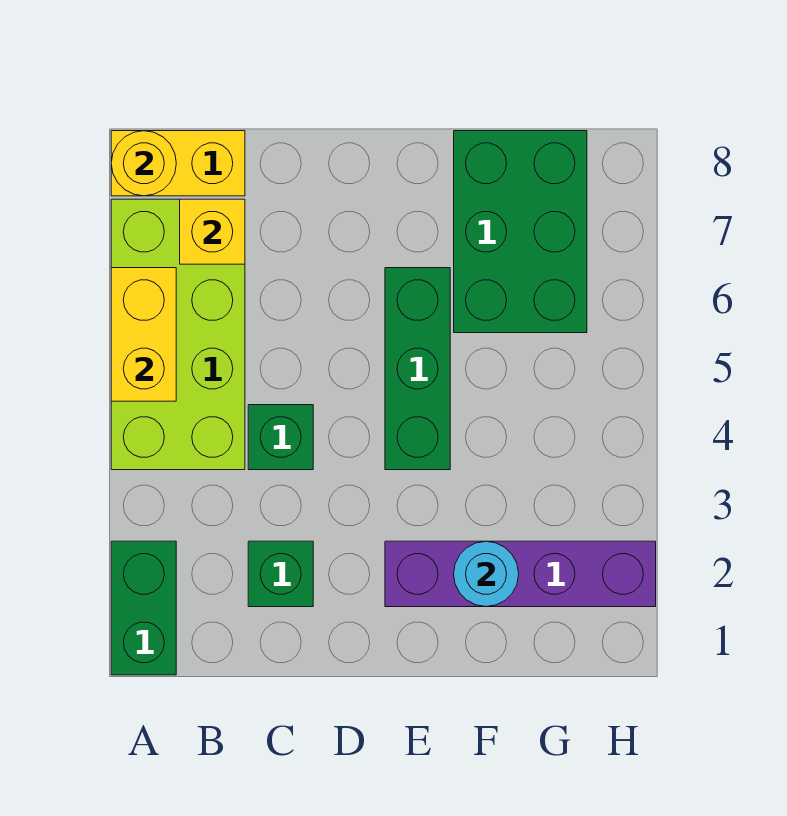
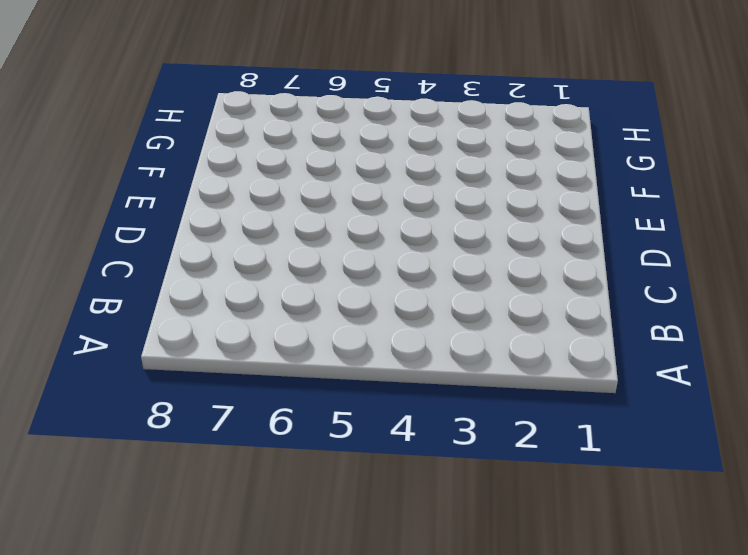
none -> green brick A1:A2 level 1
none -> lime brick A4:B7 level 1
none -> yellow brick A8:B8 level 1

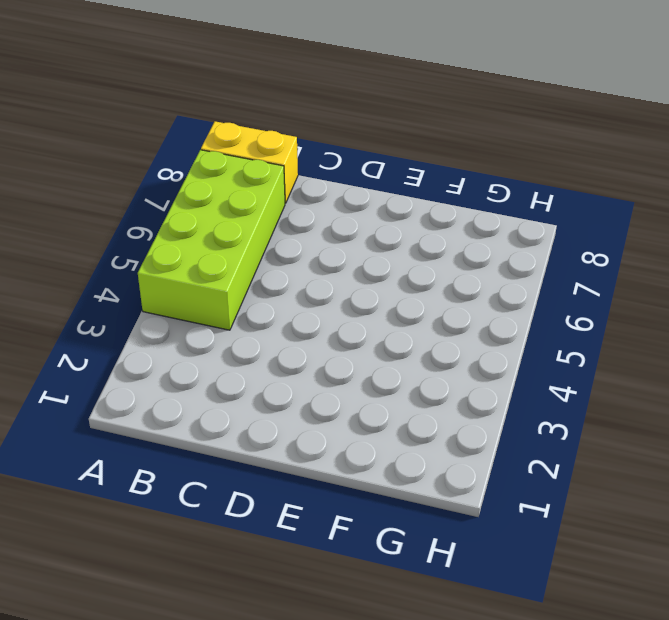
none -> green brick A1:A2 level 1
none -> green brick C2 level 1
none -> green brick C4 level 1

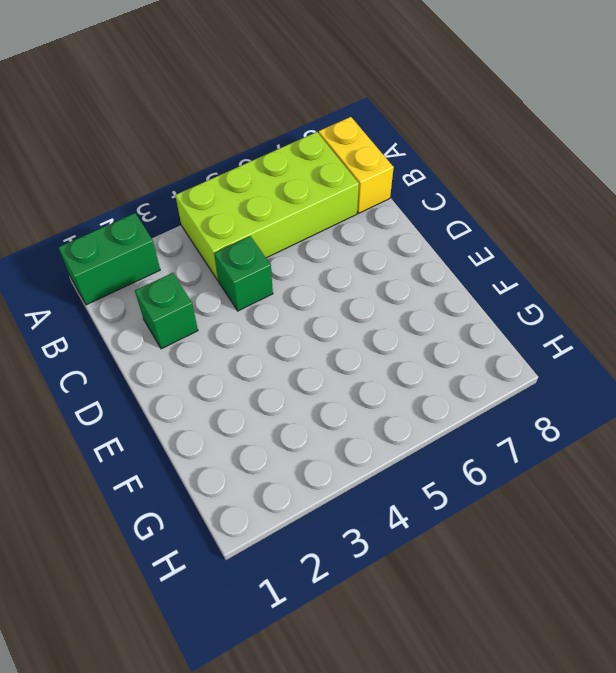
none -> purple brick E2:H2 level 1
none -> green brick E4:E6 level 1
none -> green brick F6:G8 level 1

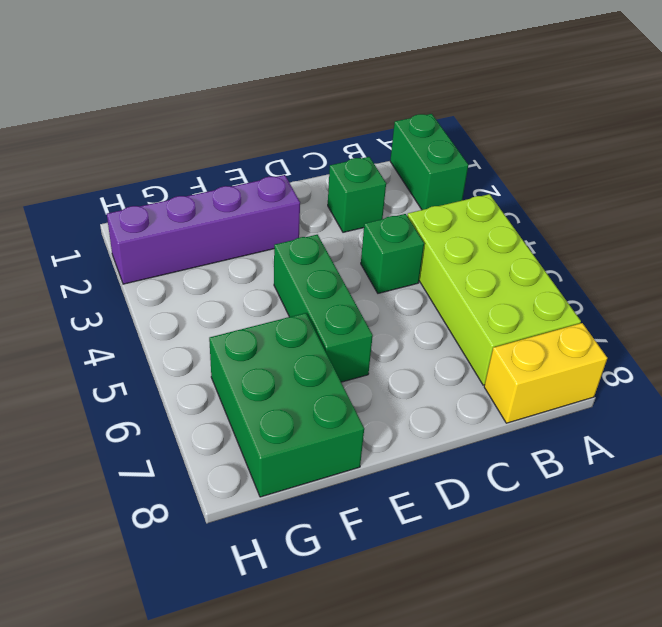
none -> yellow brick A5:A6 level 2
none -> yellow round brick A8 level 2
none -> yellow brick B7 level 2

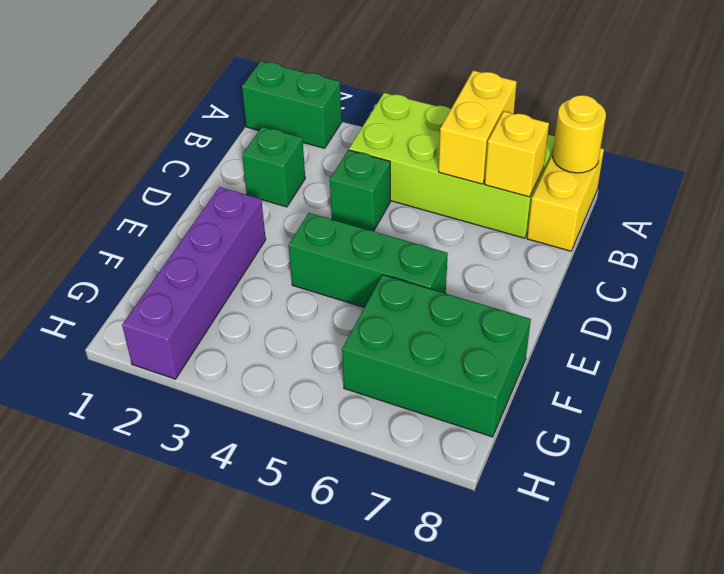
yellow brick A6:B6 level 2 -> yellow brick A5:A6 level 2
none -> cyan round brick F2 level 2

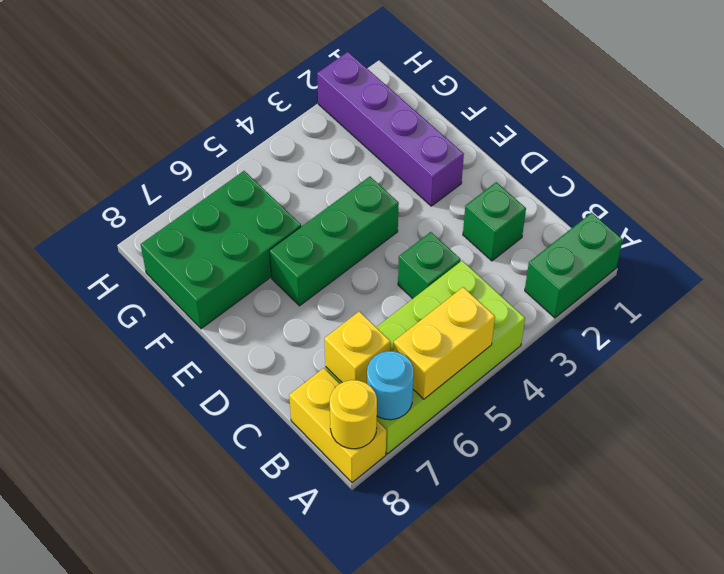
cyan round brick A7 level 2 -> cyan round brick F2 level 2

